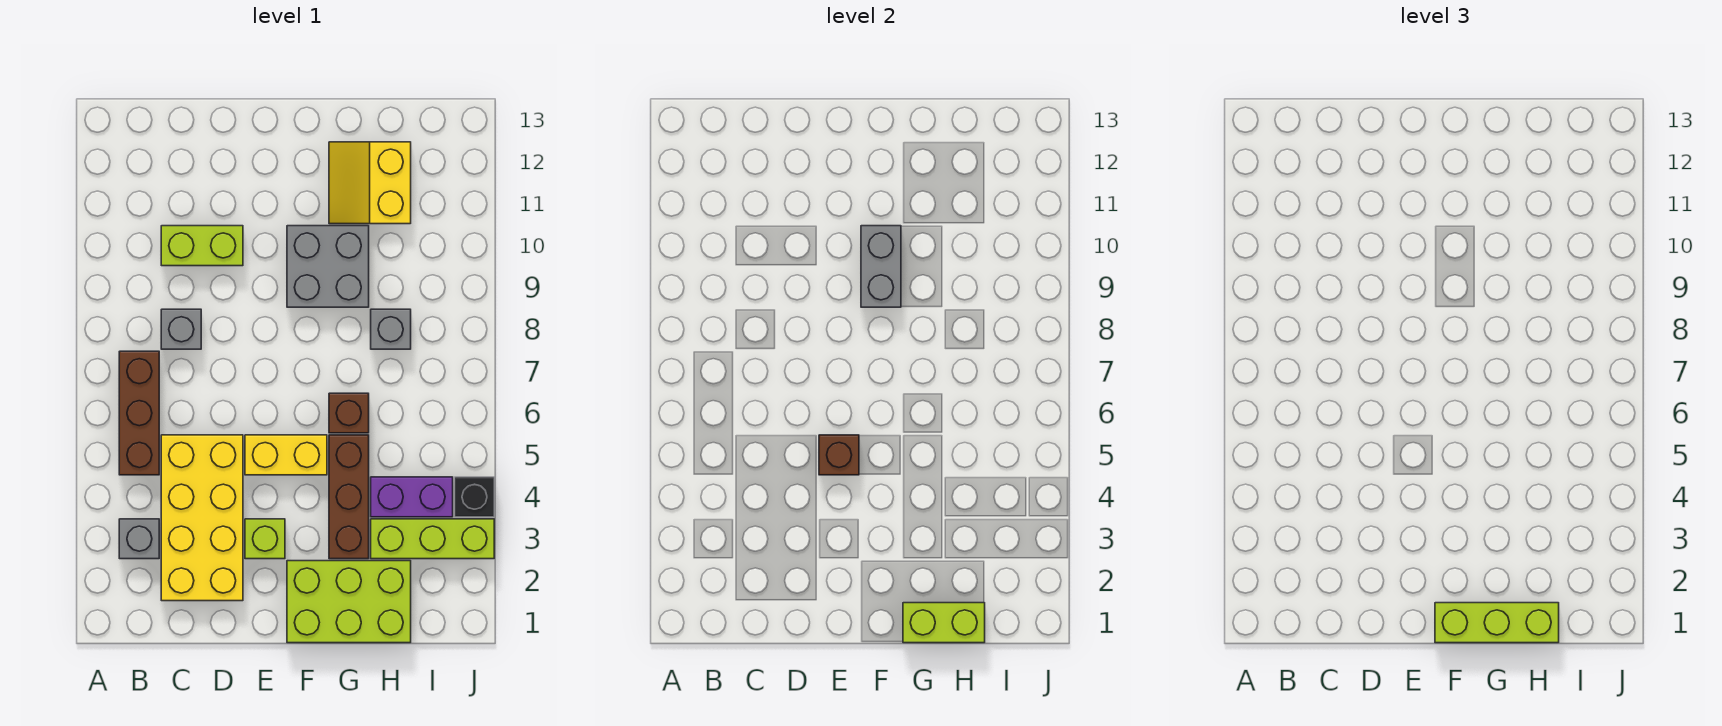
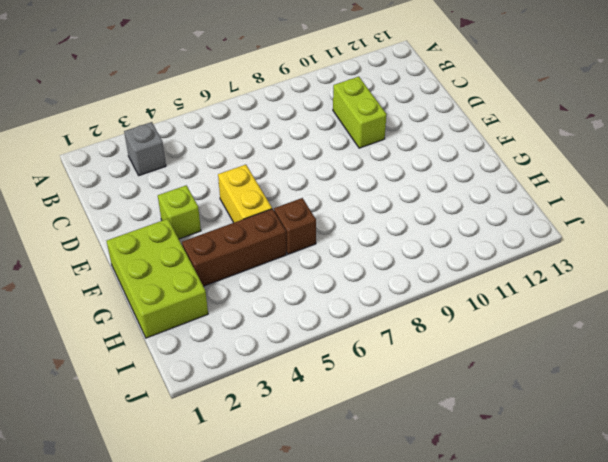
none -> brown brick B5:B7 level 1
none -> yellow brick C2:D5 level 1
none -> grey brick C8 level 1

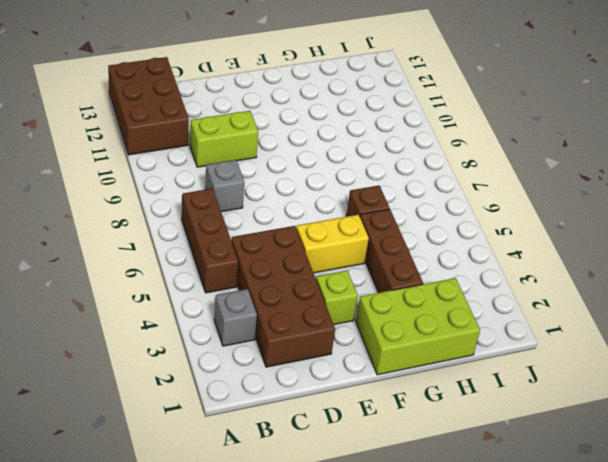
brown brick A11:B13 level 1 -> none
brown brick C2:D5 level 1 -> yellow brick C2:D5 level 1
none -> grey brick F9:G10 level 1
none -> yellow slope G11:H12 level 1 top H
none -> lime brick H3:J3 level 1

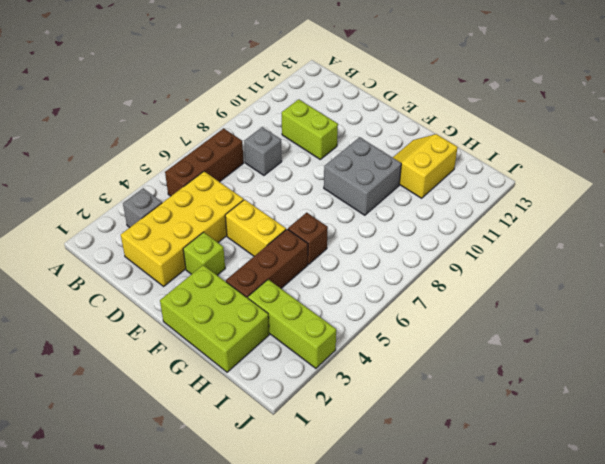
none -> purple brick H4:I4 level 1
none -> grey brick H8 level 1
none -> black brick J4 level 1

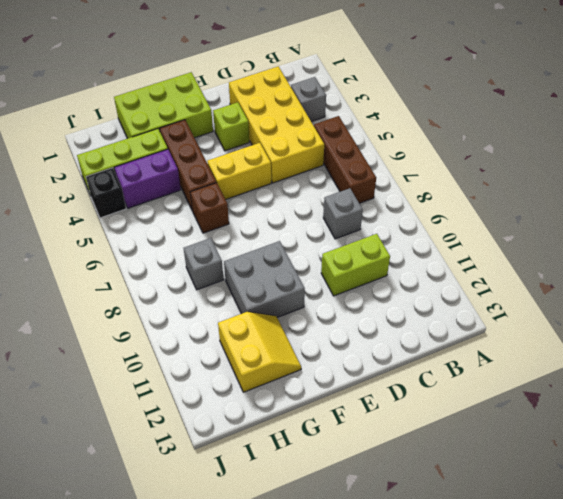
none -> brown brick E5 level 2
none -> grey brick F9:F10 level 2
none -> lime brick G1:H1 level 2

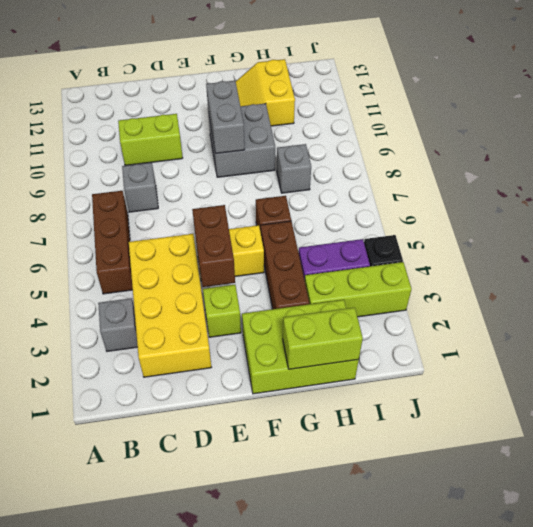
brown brick E4:E5 level 2 -> brown brick E5 level 2
none -> lime brick F1:H1 level 3

